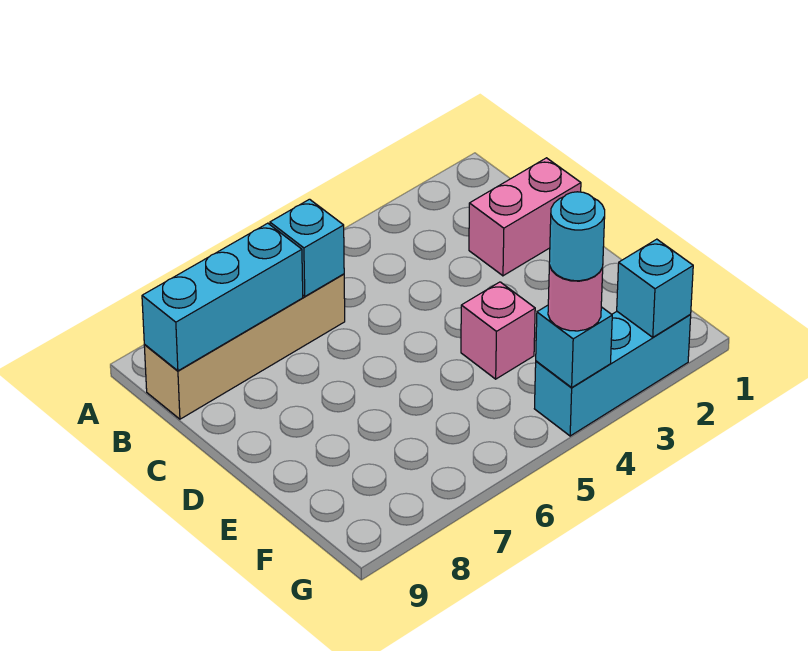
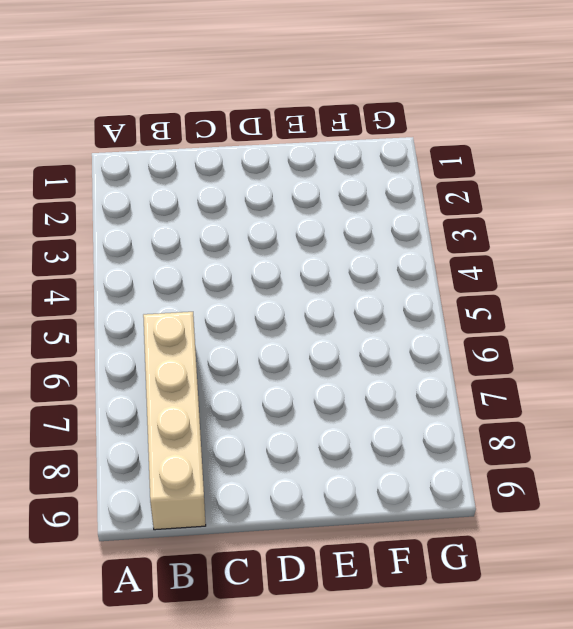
none -> pink brick C1:C2 level 1
none -> pink brick E4 level 1

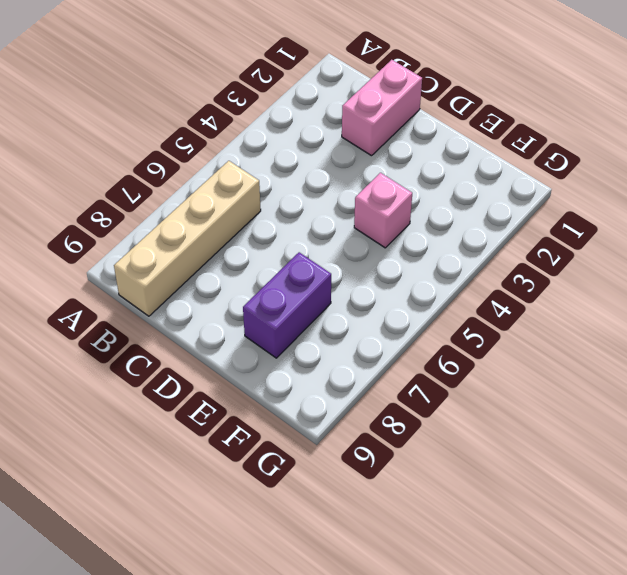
purple brick E7:E8 level 1 -> none
none -> cyan brick G2:G4 level 1
none -> cyan brick B6 level 2

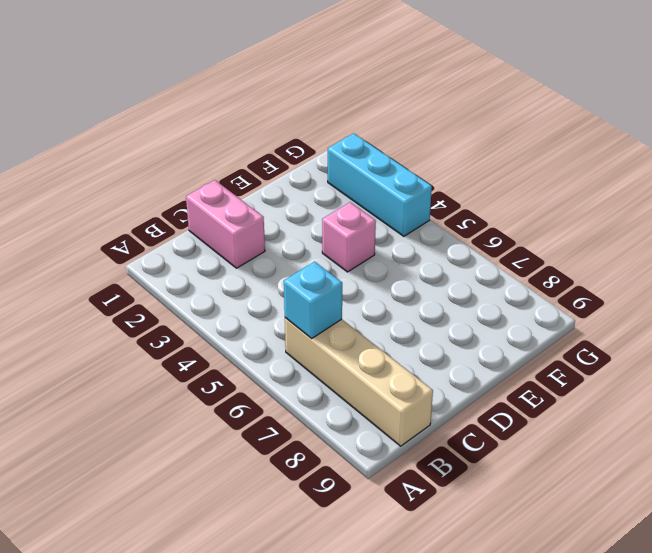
none -> cyan brick B7:B9 level 2
none -> cyan brick G2 level 2

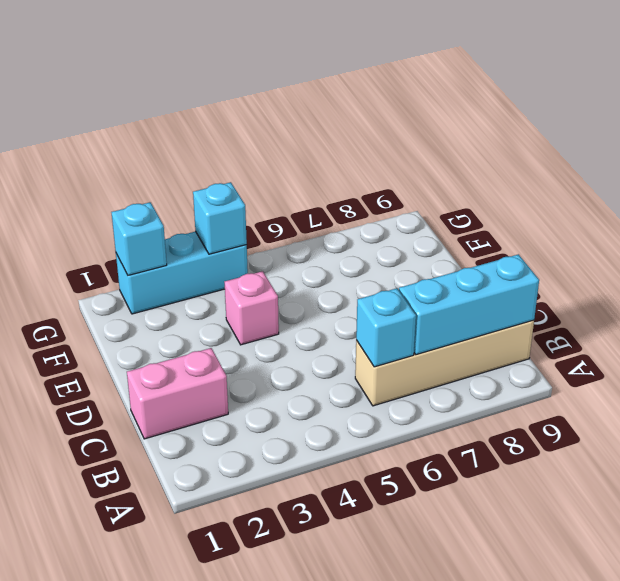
none -> pink round brick G4 level 3
none -> cyan round brick G4 level 4

